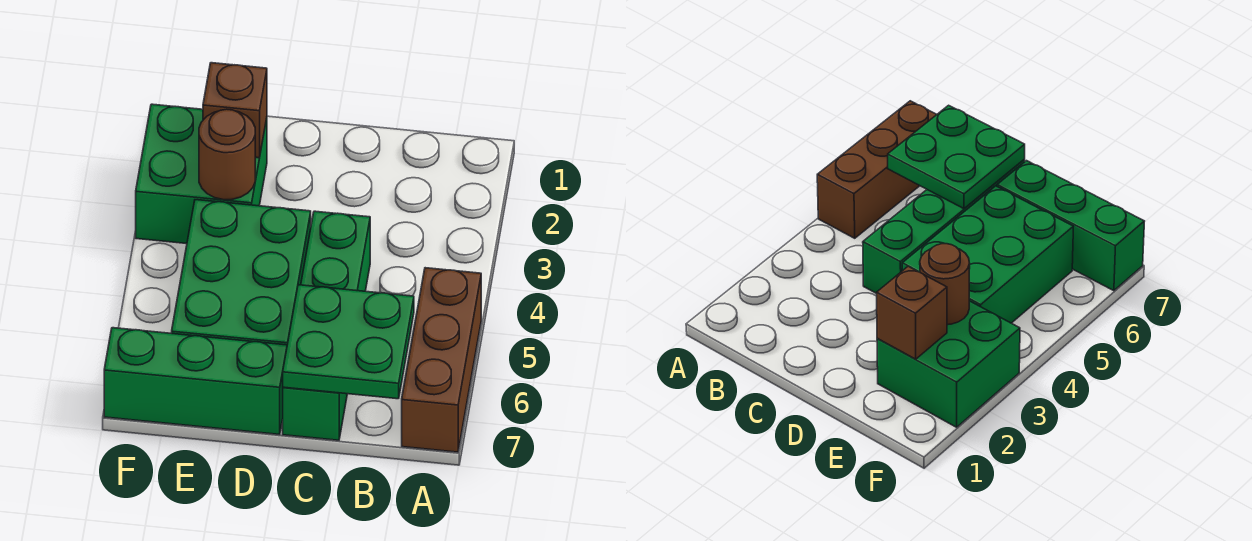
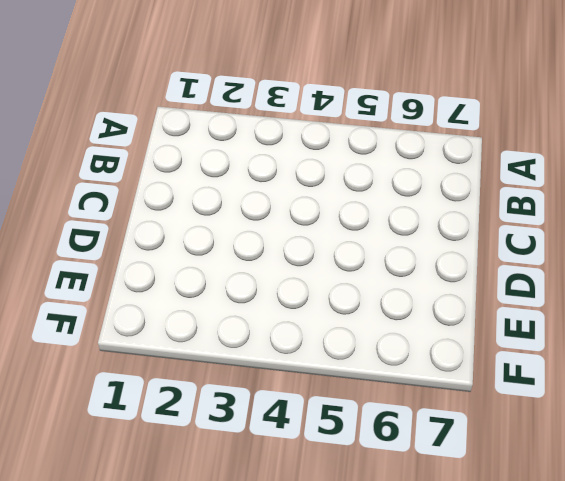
none -> brown brick A5:A7 level 1
none -> green brick C4:C7 level 1

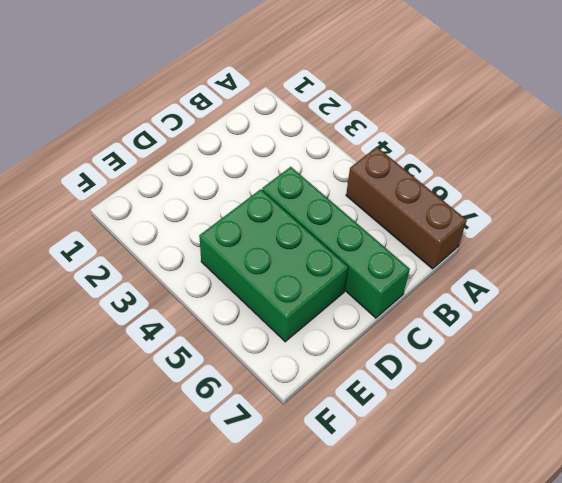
none -> green brick D7:F7 level 1
none -> green brick E2:F3 level 1

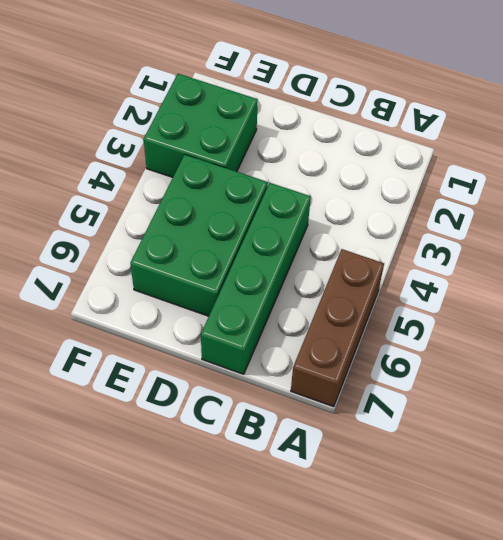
none -> green brick D7:F7 level 1
none -> green plate B6:C7 level 2

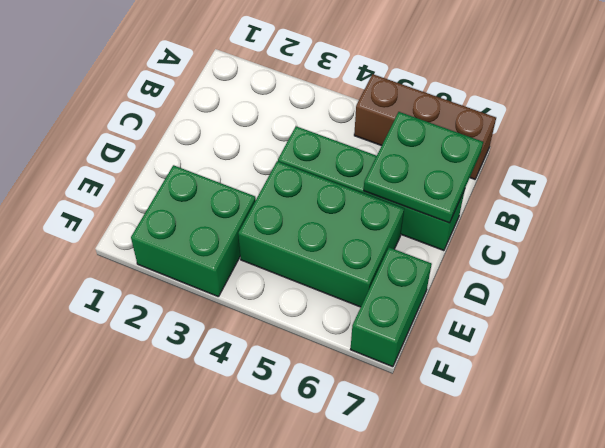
green brick E7:F7 level 1 -> green brick D7:F7 level 1
none -> brown brick E2 level 2
none -> brown round brick E3 level 2

